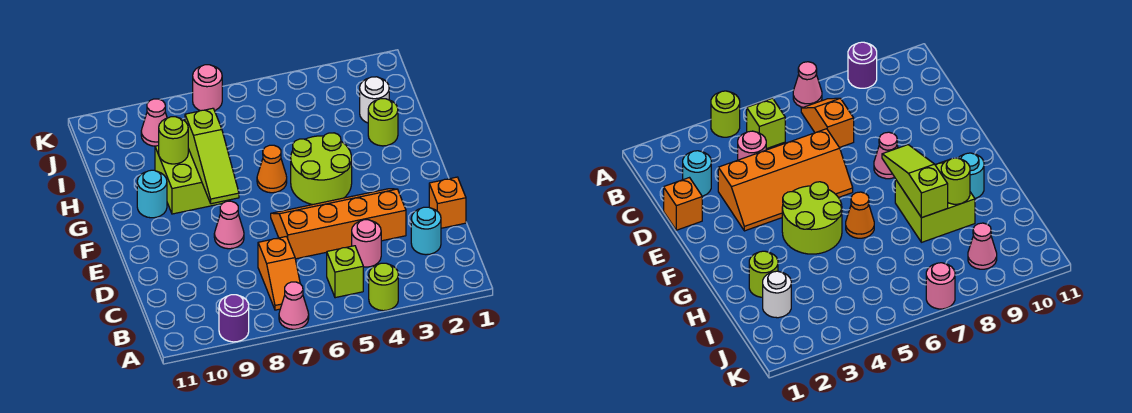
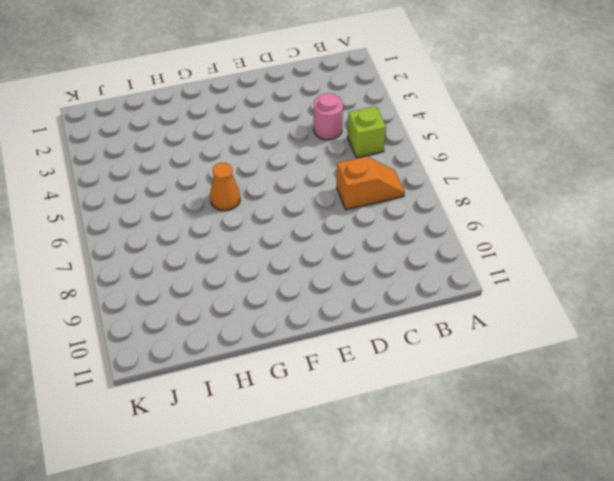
none -> lime round brick A4 level 1
none -> pink cone A7 level 1
none -> purple round brick A9 level 1

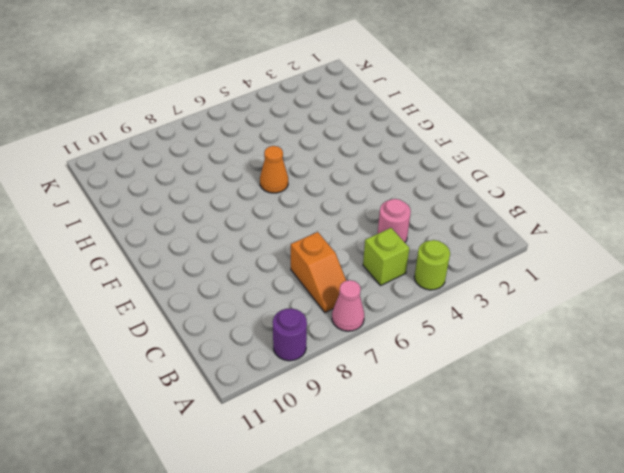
none -> cyan round brick C2 level 1
none -> orange brick D1 level 1
none -> orange slope D3:E6 level 1 top D

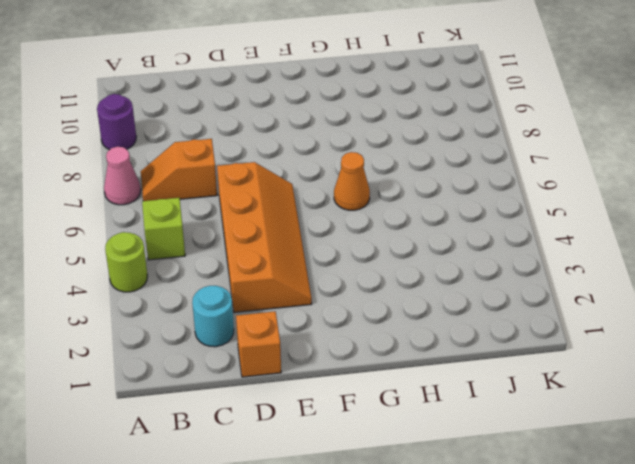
none -> pink round brick C4 level 1
none -> pink cone E8 level 1
none -> lime round brick F4:G5 level 1

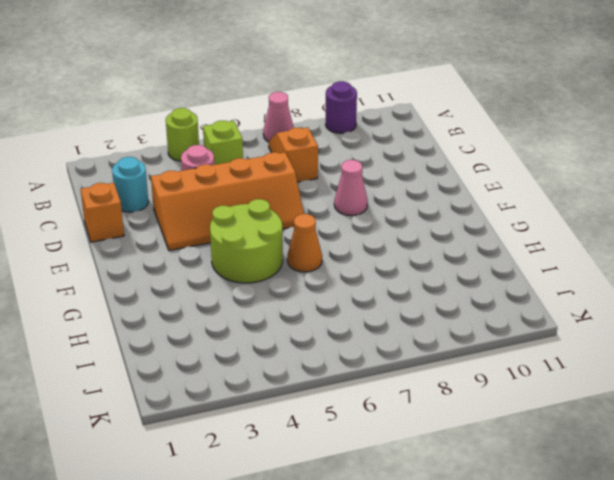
none -> lime brick G8:H9 level 1
none -> cyan round brick G10 level 1
none -> lime round brick H2 level 1

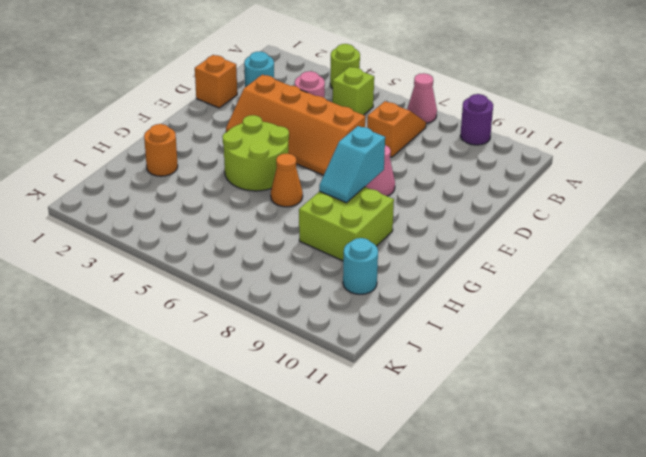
cyan slope F8:G8 level 2 top F -> lime slope F8:H8 level 2 top H
orange round brick H2 level 1 -> lime round brick H2 level 1
cyan round brick I10 level 1 -> cyan round brick G10 level 1
none -> white round brick I2 level 1
none -> pink cone J9 level 1
none -> pink round brick K7 level 1

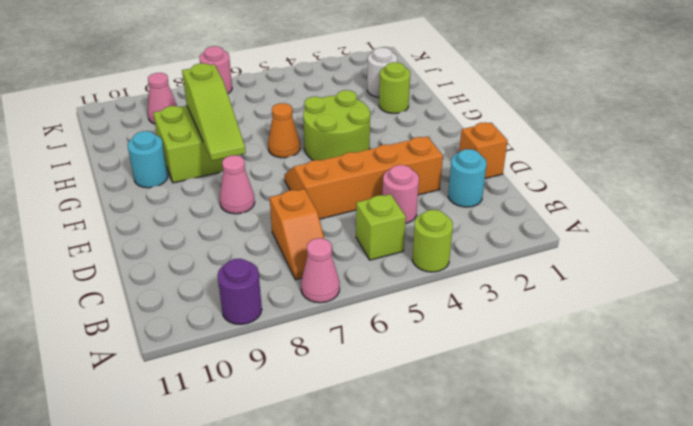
none -> lime round brick H9 level 2

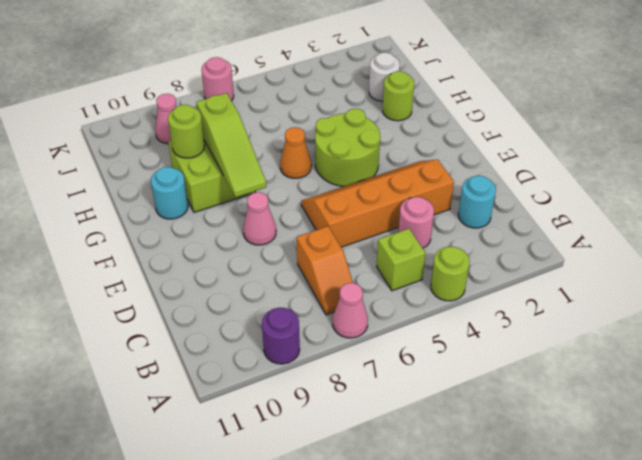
none -> orange brick D1 level 1

